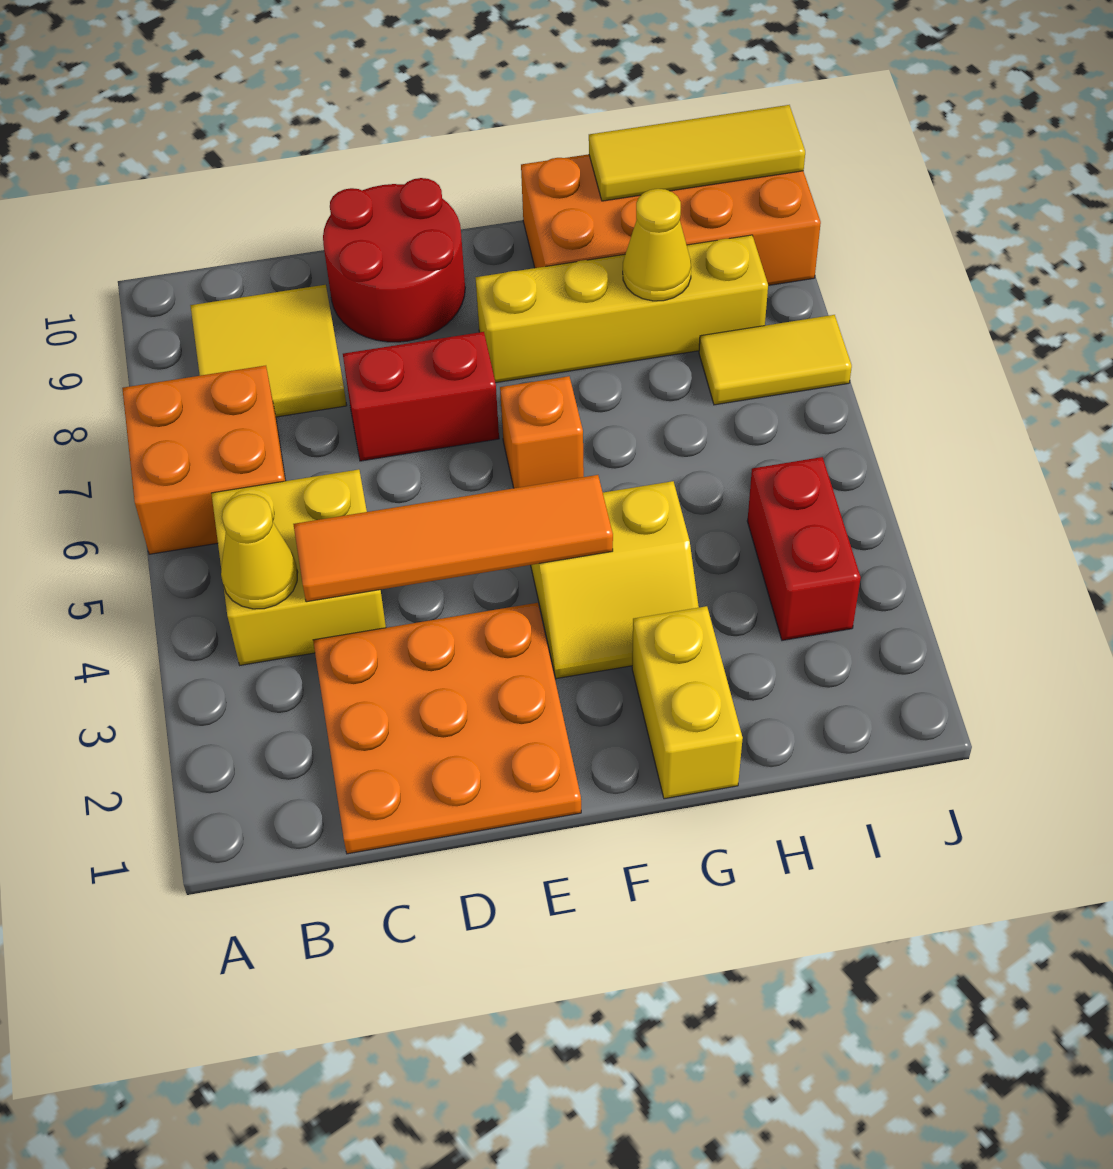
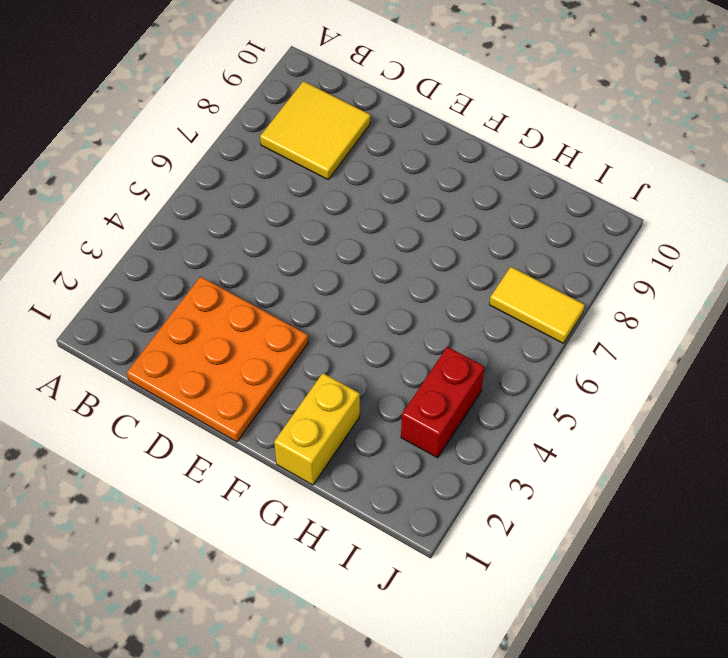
none -> orange brick A6:B7 level 1
none -> yellow brick B4:C5 level 1
none -> red brick D7:E7 level 1

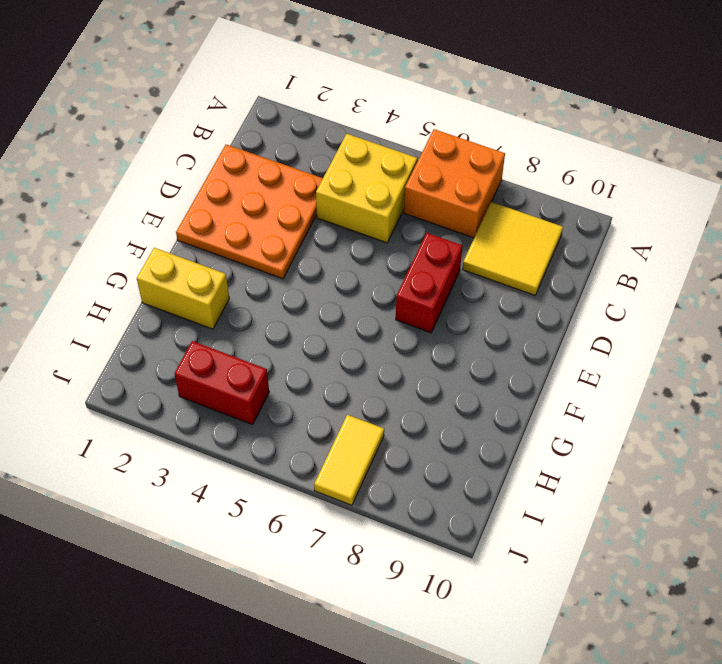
none -> red round brick D9:E10 level 1
none -> yellow slope F3:G4 level 1 top 4
none -> orange brick F6 level 1

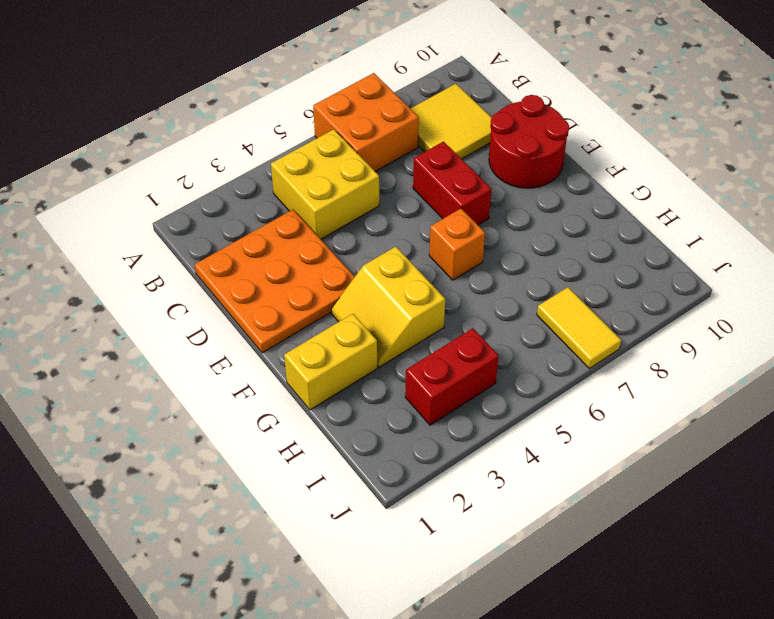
none -> yellow brick F8:I8 level 1
none -> orange brick G9:J10 level 1
none -> yellow cone B4 level 2

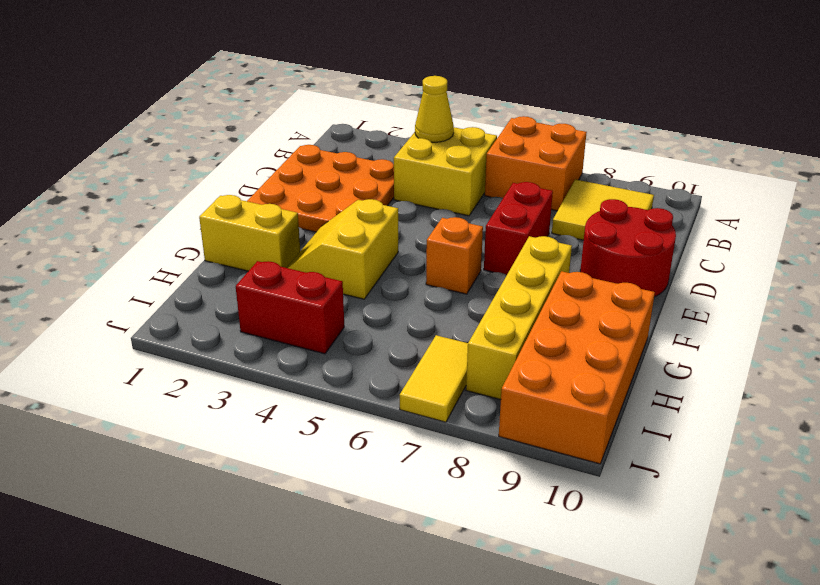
none -> orange tile C4:F4 level 2
none -> yellow cone H8 level 2
none -> yellow tile H10:J10 level 2

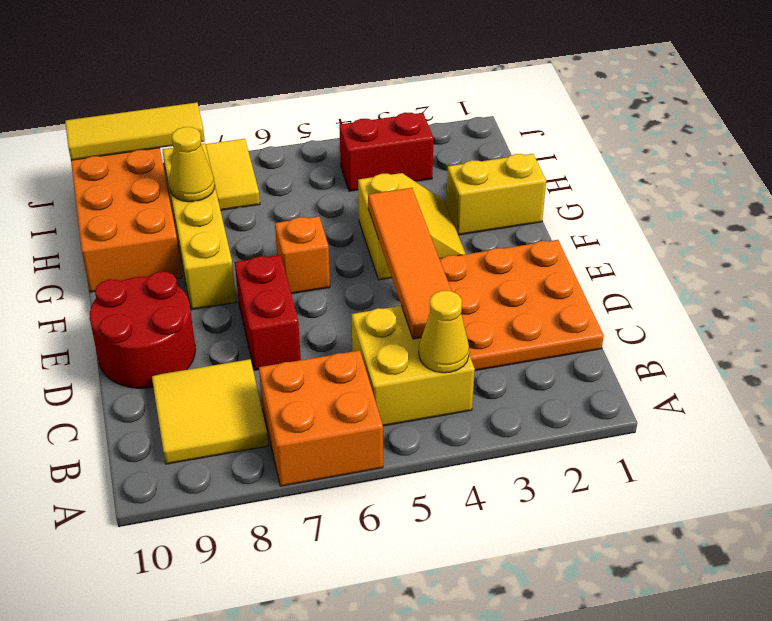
yellow tile J8:J10 level 2 -> yellow tile H10:J10 level 2

